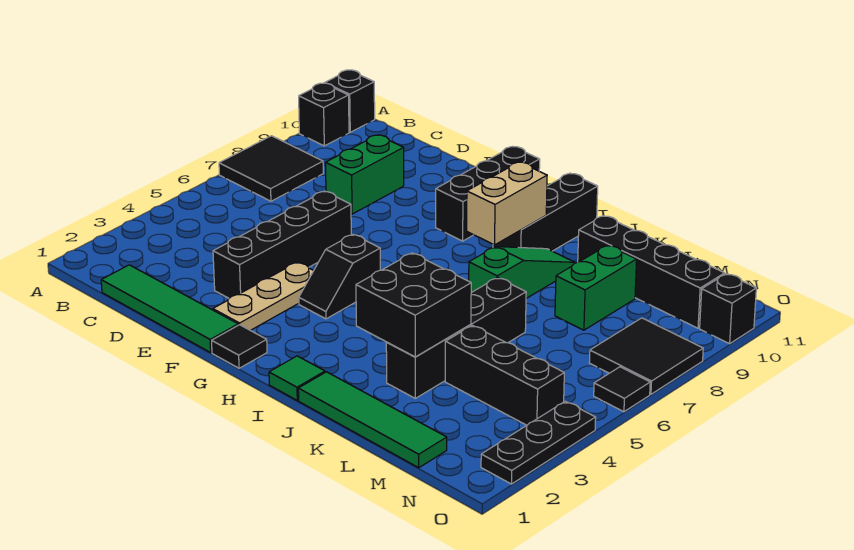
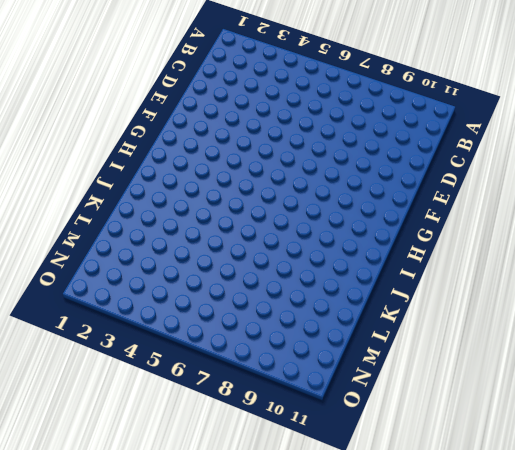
none -> black tile A7:B8 level 1
none -> black brick A10 level 1
none -> black brick A11 level 1

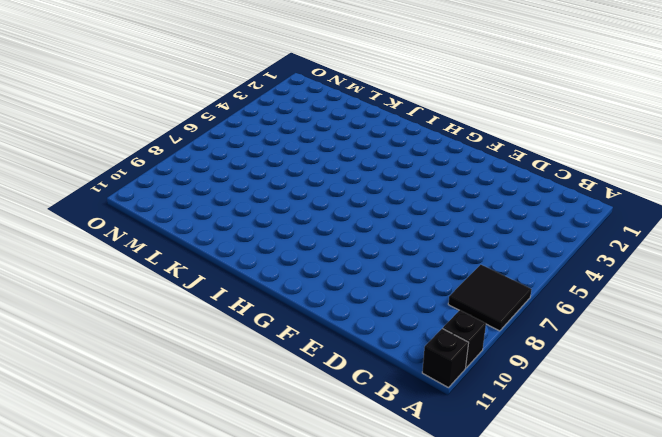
none -> green tile C1:F1 level 1
none -> green brick D8:D9 level 1
none -> black brick E3:E6 level 1

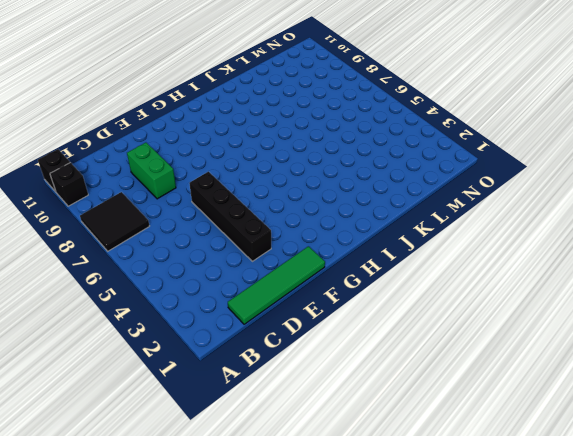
none -> tan plate F2:F4 level 1
none -> black tile G1 level 1
none -> black slope G4:G5 level 1 top 5

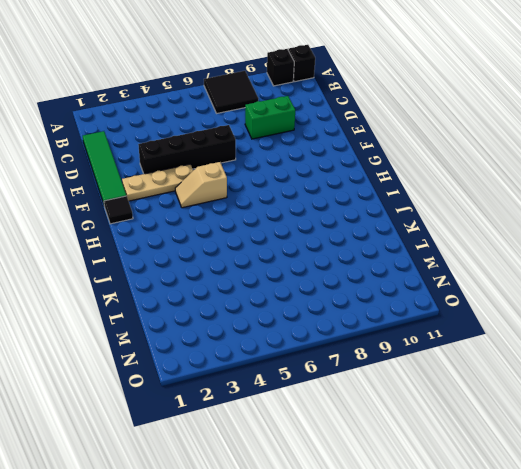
tan slope G4:G5 level 1 top 5 -> black slope G4:G5 level 1 top 5
none -> black brick G9:G11 level 1
none -> green tile I1 level 1
none -> black brick I9:I11 level 1

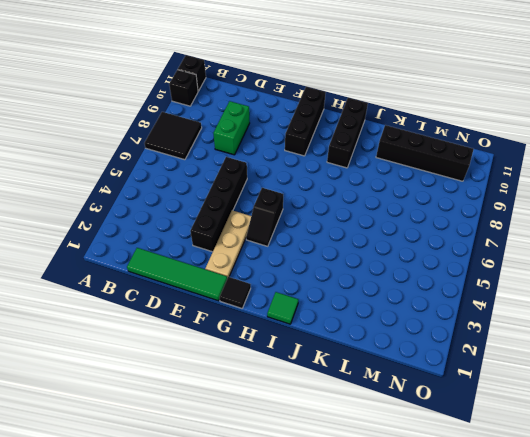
none -> green tile J1:M1 level 1
none -> green slope J7:J9 level 1 top 7
none -> black brick K3:K6 level 1

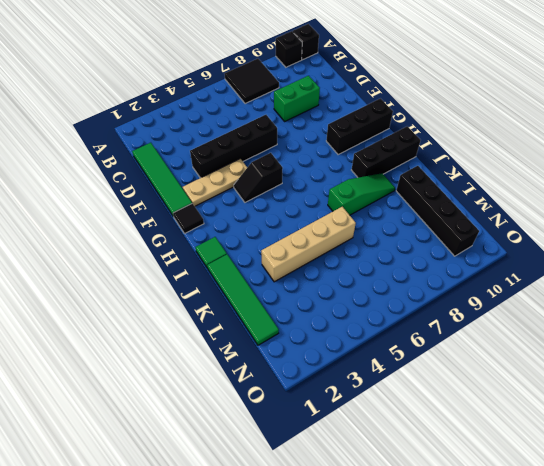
tan brick K3:K6 level 1 -> black brick K3:K6 level 1
none -> black brick L4:N4 level 1
none -> green brick L8:L9 level 1
none -> black tile N7:O8 level 1

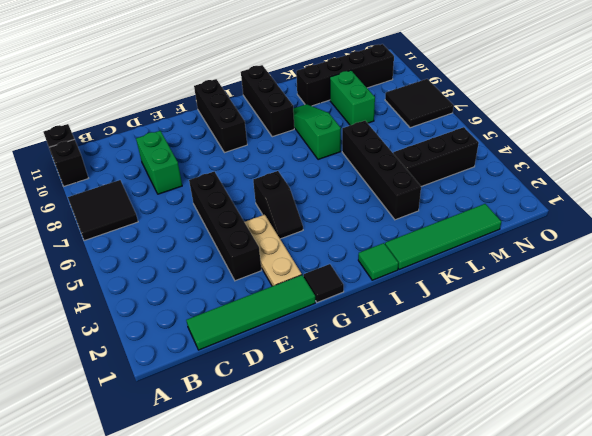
none -> black plate O2:O4 level 1
none -> black tile O6 level 1
none -> black brick O10 level 1

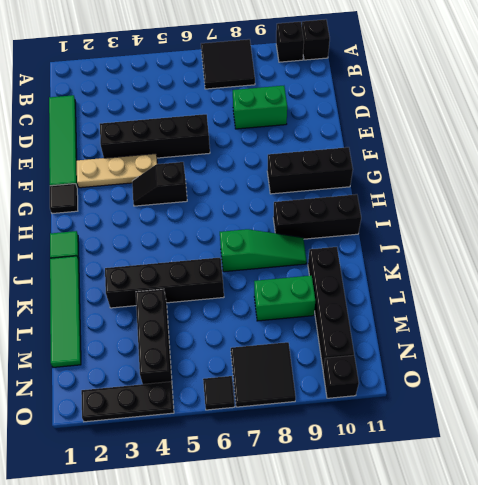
none -> tan brick I8:I9 level 2
none -> black brick J3:K4 level 2

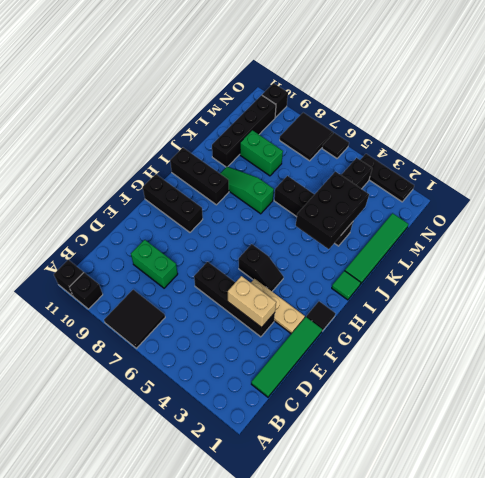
tan brick E3:E4 level 2 -> tan brick I8:I9 level 2
black brick J3:L4 level 2 -> black brick J3:K4 level 2

